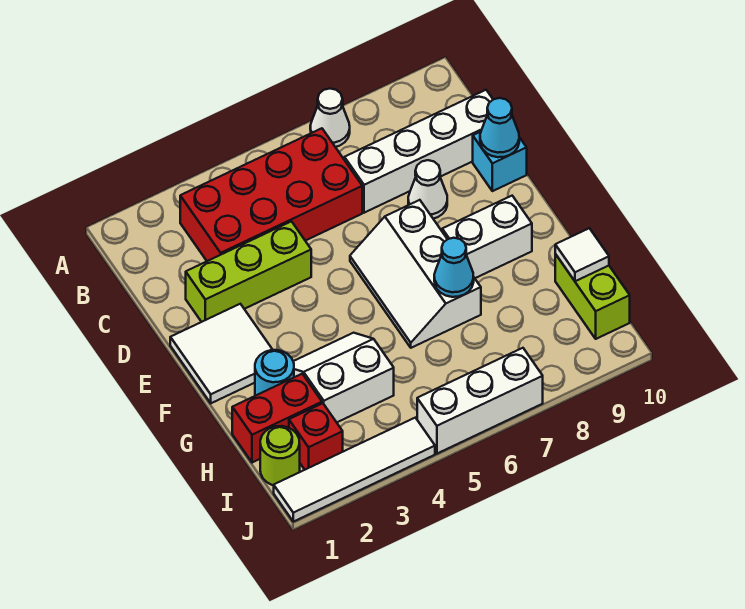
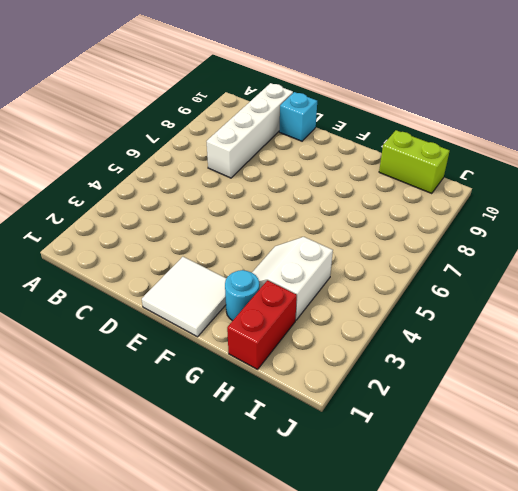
none -> white cone A7 level 1
none -> red brick B3:C6 level 1
none -> lime brick D2:D4 level 1

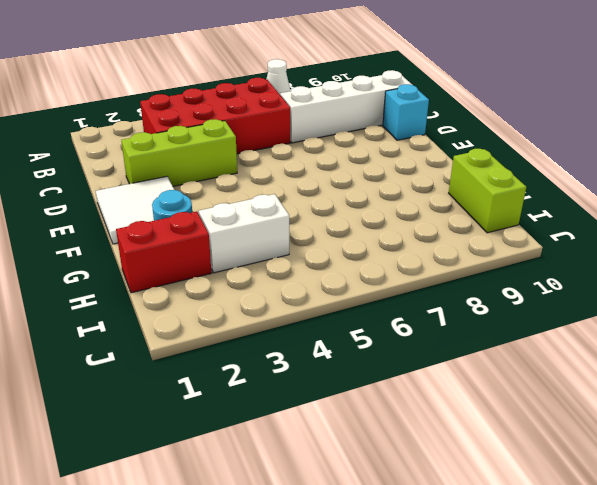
none -> white cone D8 level 1
none -> white slope E6:G7 level 1 top 7
none -> white brick F8:F9 level 1

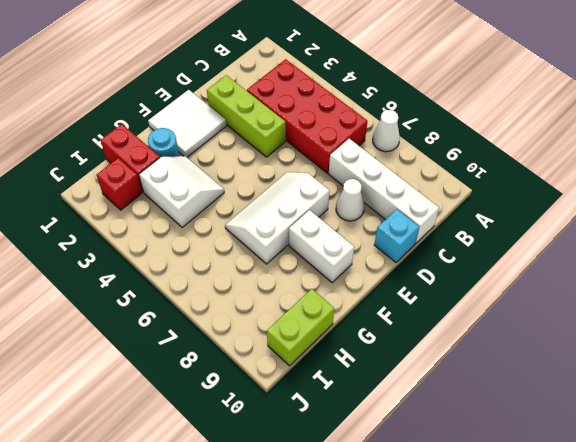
none -> lime round brick I1 level 1
none -> white tile J1:J4 level 1
none -> white brick J5:J7 level 1

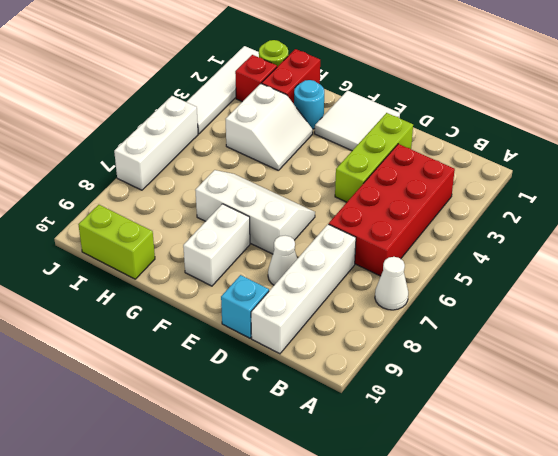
none -> cyan cone D10 level 2
none -> cyan cone G7 level 2
none -> white tile H10 level 2

